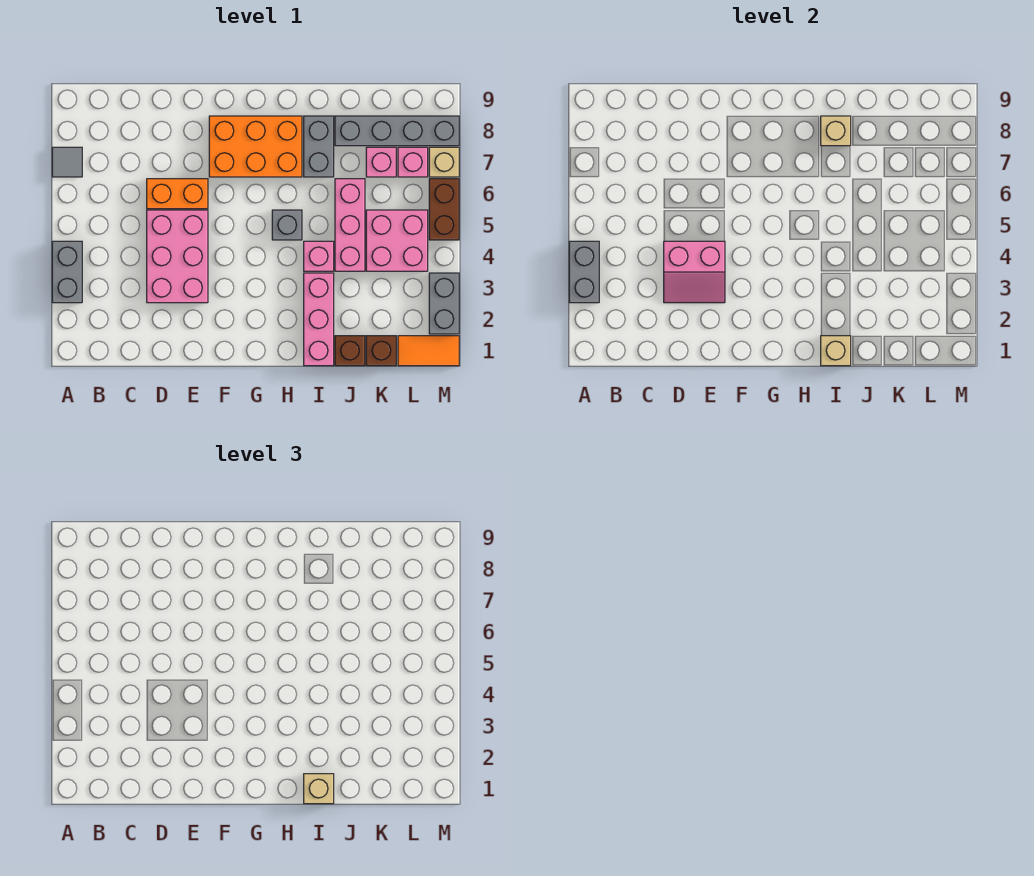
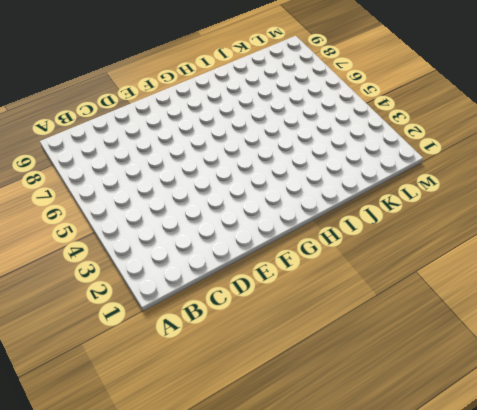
none -> grey brick A3:A4 level 1
none -> grey tile A7 level 1
none -> pink brick D3:E5 level 1

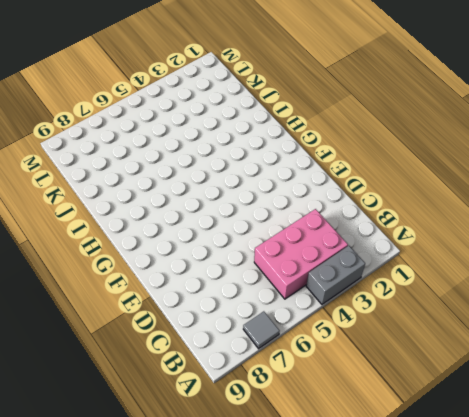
pink brick B3:C5 level 1 -> pink brick D3:E5 level 1
none -> orange brick D6:E6 level 1
none -> orange brick F7:H8 level 1
none -> grey brick H5 level 1

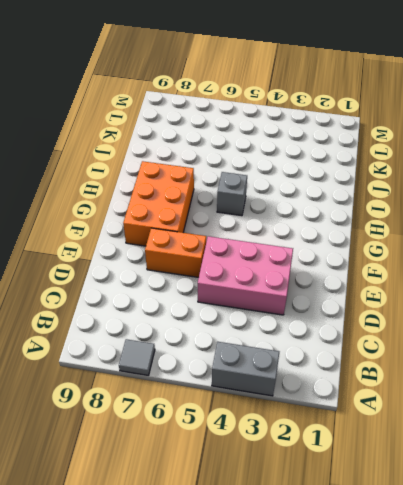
orange brick E6:E7 level 1 -> orange brick D6:E6 level 1
none -> pink brick I1:I3 level 1
none -> pink brick I4 level 1
none -> grey brick I7:I8 level 1

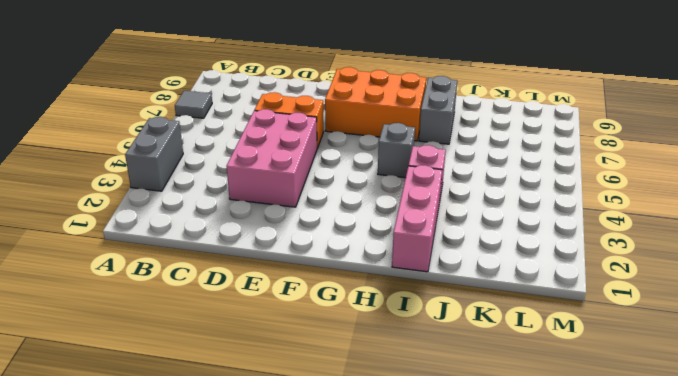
none -> brown brick J1 level 1
none -> pink brick J4:J6 level 1
none -> grey brick J8:M8 level 1

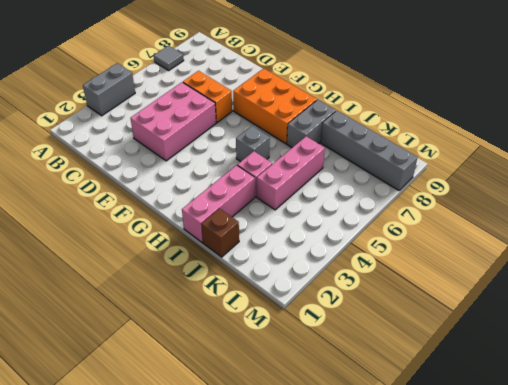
none -> brown brick K1 level 1
none -> pink brick K4:L5 level 1
none -> pink brick K7 level 1

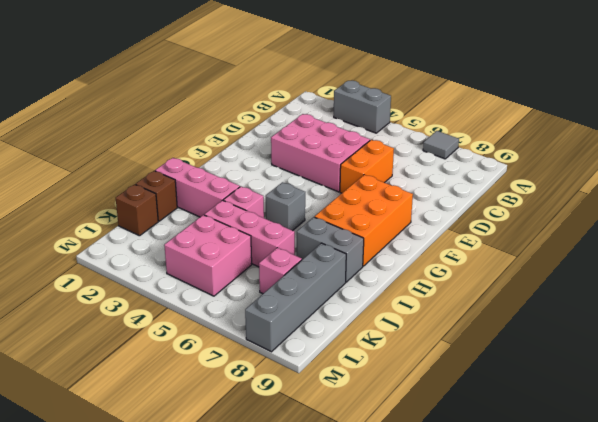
none -> orange tile L1:M1 level 1
none -> pink brick L7 level 1
none -> grey brick M2:M3 level 1

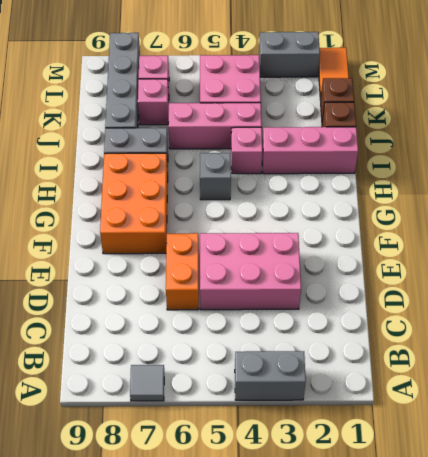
none -> brown brick M5:M6 level 1
none -> tan brick M7 level 1
none -> grey brick A3:A4 level 2

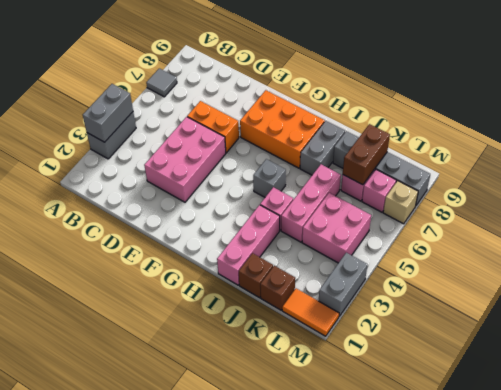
brown brick K7:K8 level 2 -> brown brick M5:M6 level 1
none -> pink slope D3:E4 level 2 top 4
none -> tan brick I1 level 2
none -> tan brick I8 level 2

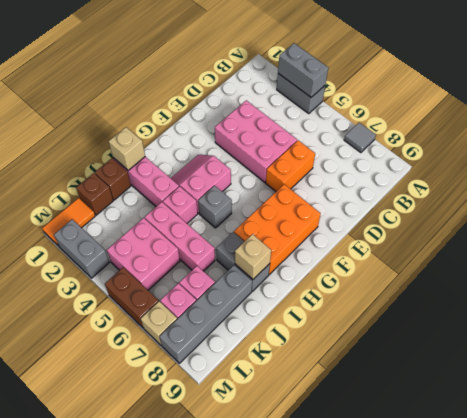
pink slope G3:H4 level 1 top 4 -> pink slope D3:E4 level 2 top 4
none -> tan brick I1 level 3

